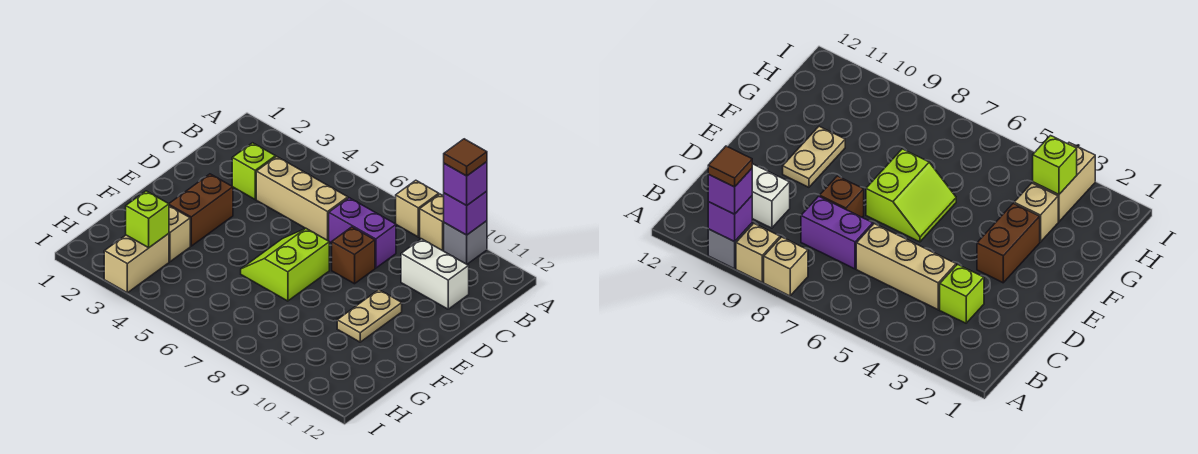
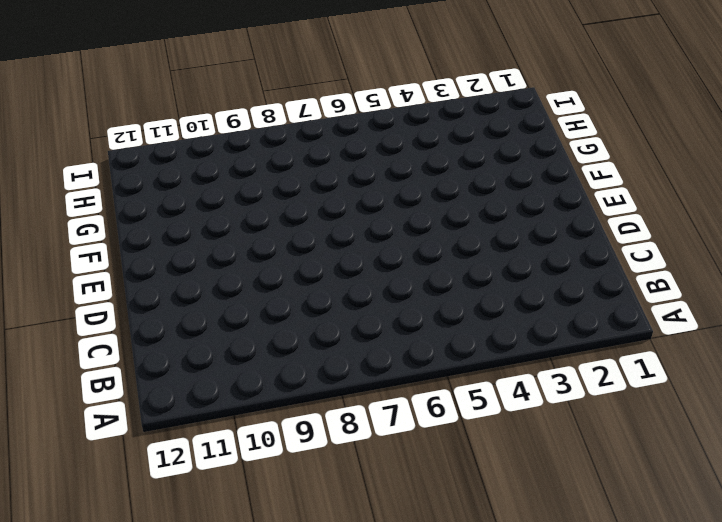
none -> tan brick A8 level 1
none -> tan brick A9 level 1
none -> grey brick A10 level 1

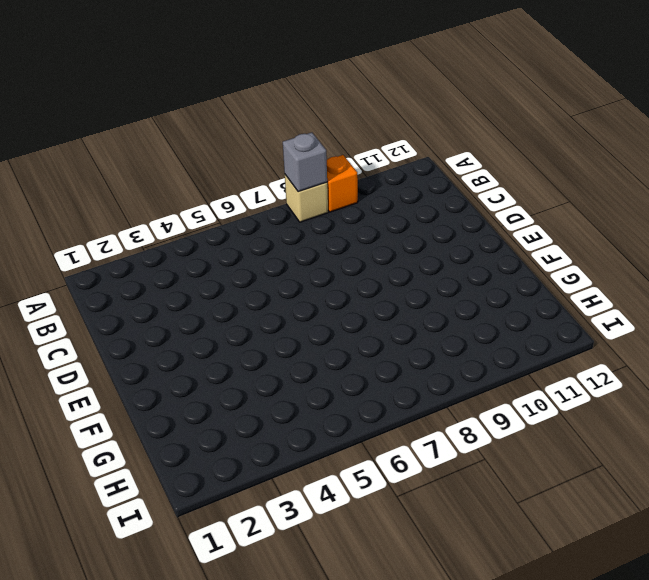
grey brick A8 level 2 -> grey brick A10 level 1
orange brick A9 level 1 -> tan brick A9 level 1
none -> lime brick C3 level 1
none -> tan brick C4:C6 level 1
none -> purple brick C7:C8 level 1

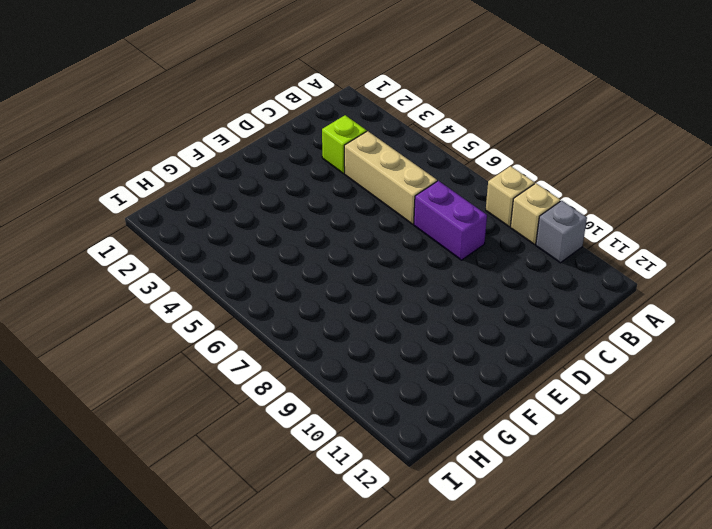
none -> white brick C10:C11 level 1
none -> brown brick D8 level 1
none -> brown brick E3:F3 level 1

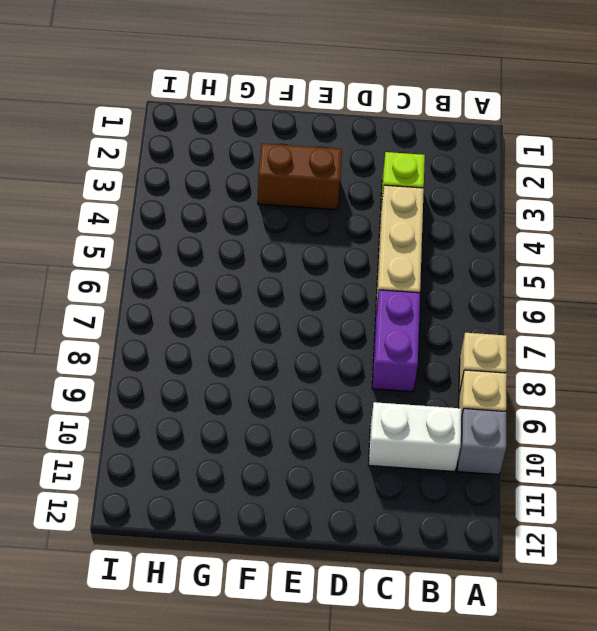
white brick B10:C10 level 1 -> white brick C10:C11 level 1
none -> brown brick D8 level 1
none -> lime slope E6:F7 level 1 top 7
none -> tan plate E10:F10 level 1

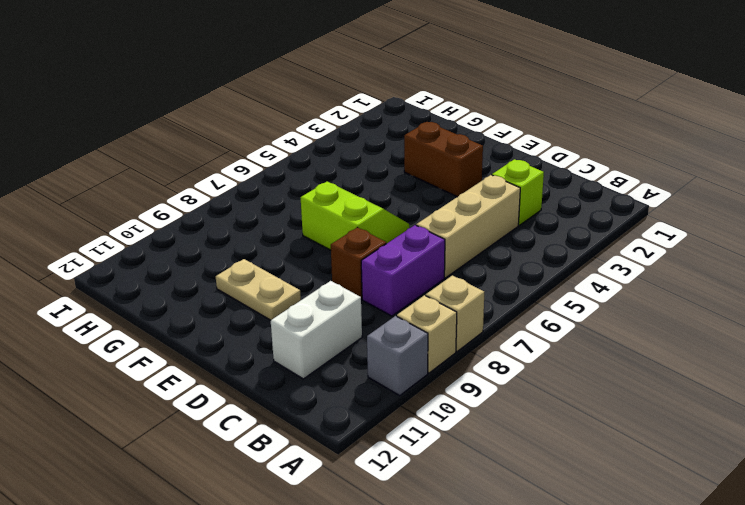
none -> tan brick G3 level 1
none -> tan brick H3:I3 level 1
none -> purple brick A10 level 2

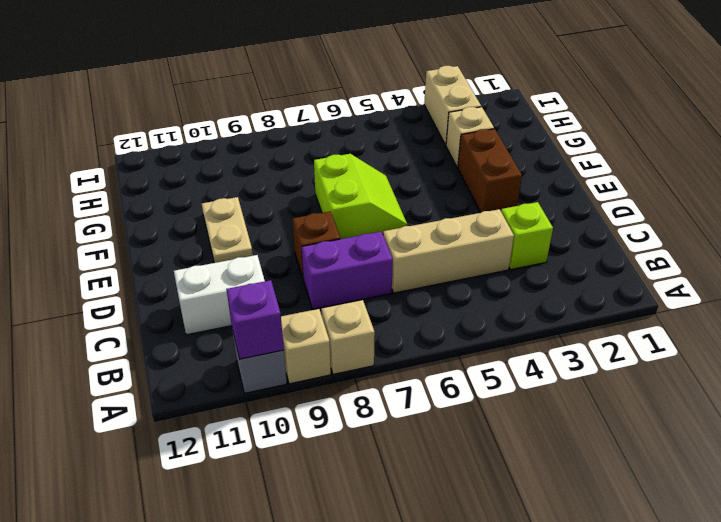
none -> lime brick H3 level 2
none -> purple brick A10 level 3
none -> brown tile A10 level 4

